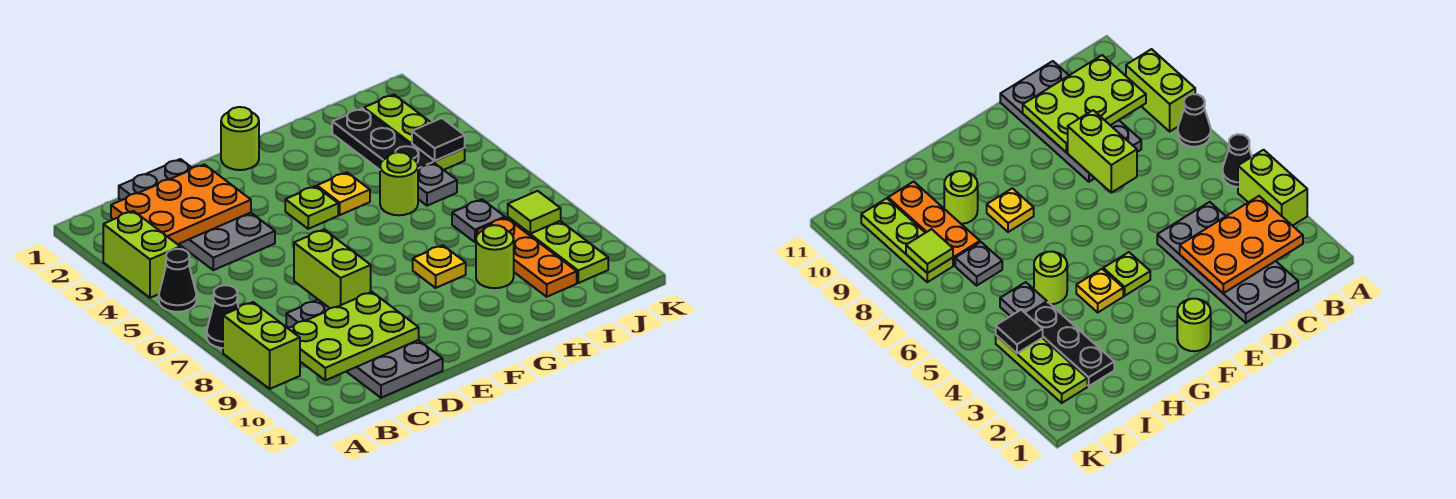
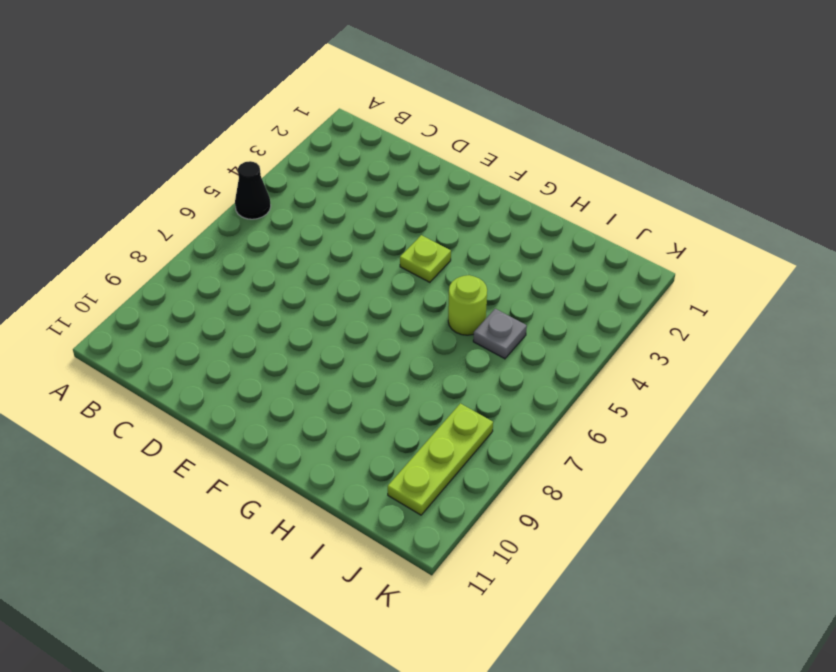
none -> lime brick A3:A4 level 1
none -> black cone A7 level 1
none -> lime brick A8:A9 level 1

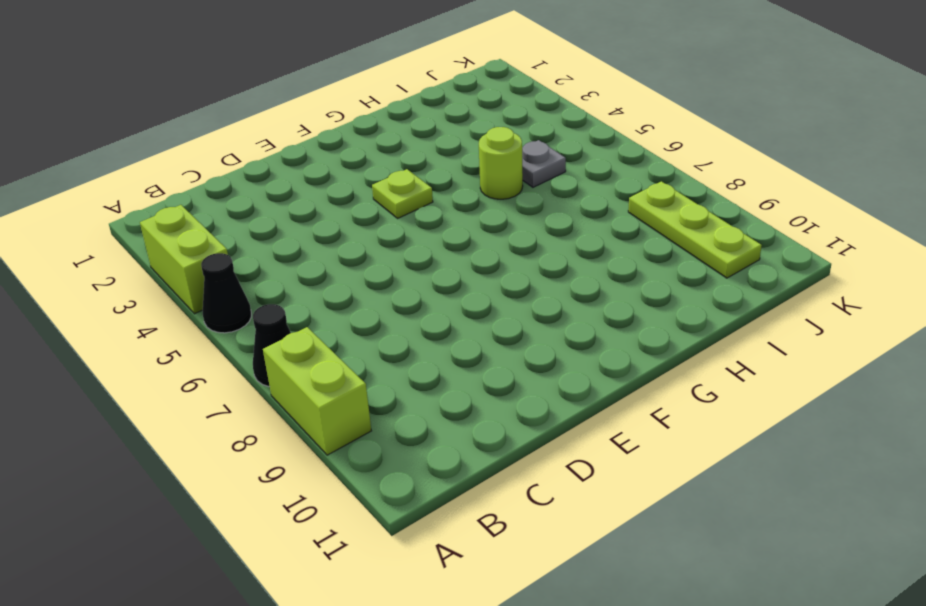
none -> grey plate C1:D4 level 1
none -> grey plate C8:D11 level 1
none -> lime round brick F1 level 1

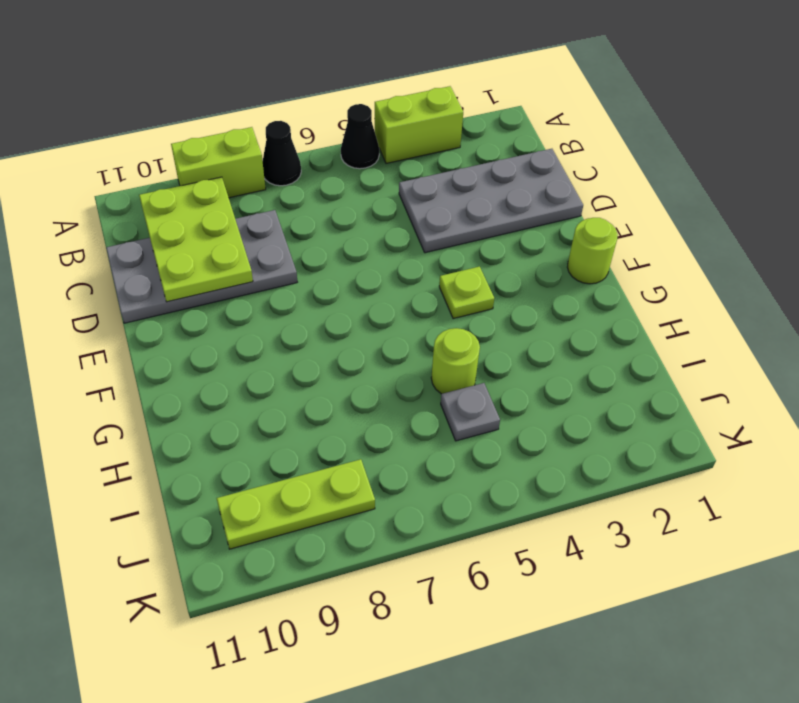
none -> yellow plate G4 level 1
none -> yellow plate G8 level 1
none -> lime round brick H9 level 1

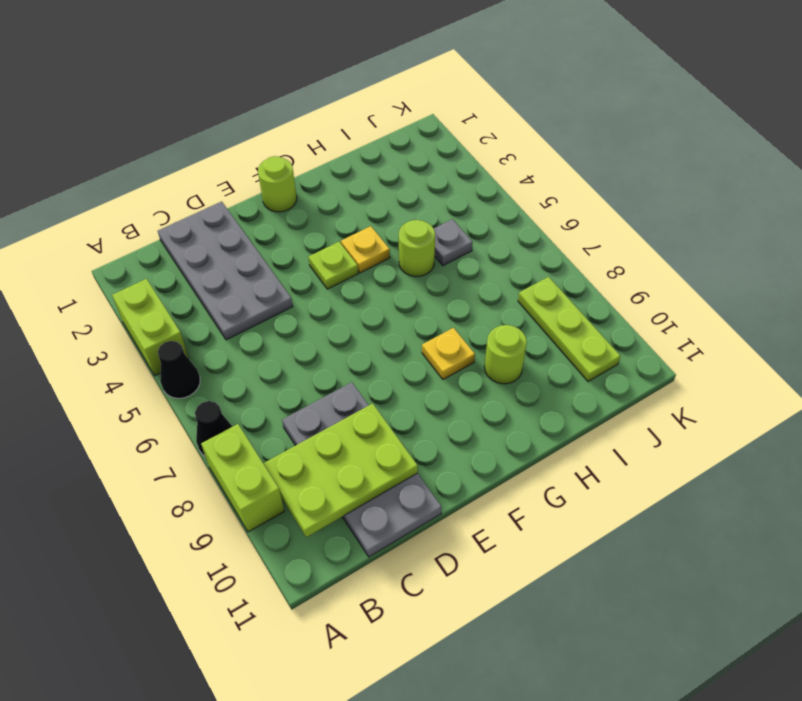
none -> black plate I2:I4 level 1
none -> grey plate I7 level 1
none -> orange plate I8:I10 level 1

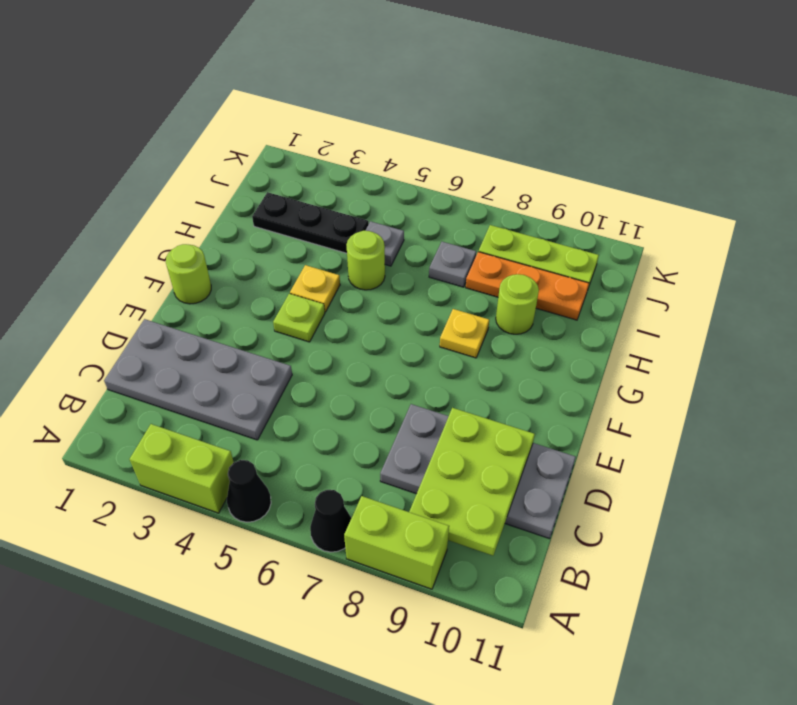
none -> lime plate J2:J4 level 1
none -> orange plate B2:D3 level 2
none -> lime brick D7:D8 level 2

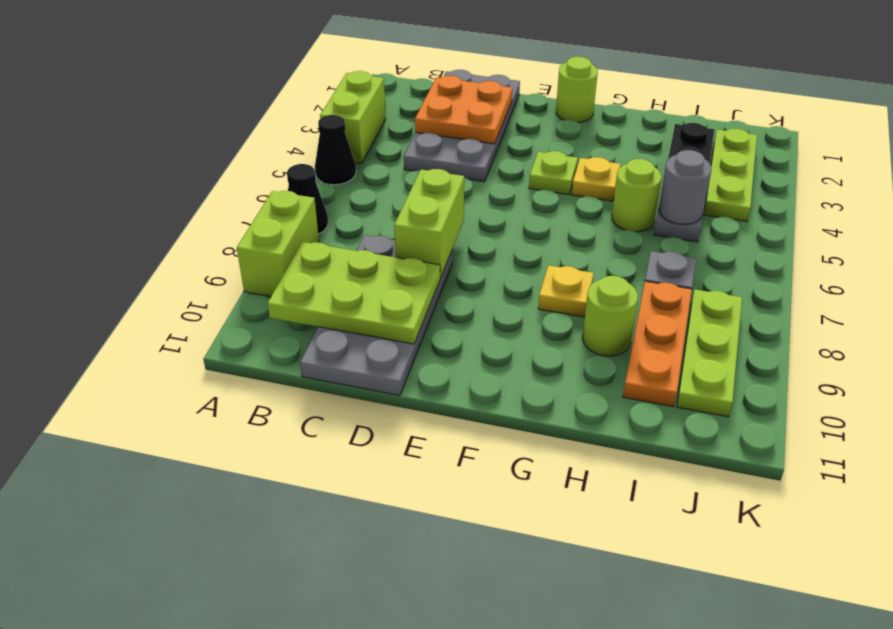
orange plate C2:D3 level 2 -> orange plate B2:D3 level 2
grey round brick I5 level 2 -> none
none -> black tile J4 level 2
none -> lime tile J8 level 2

